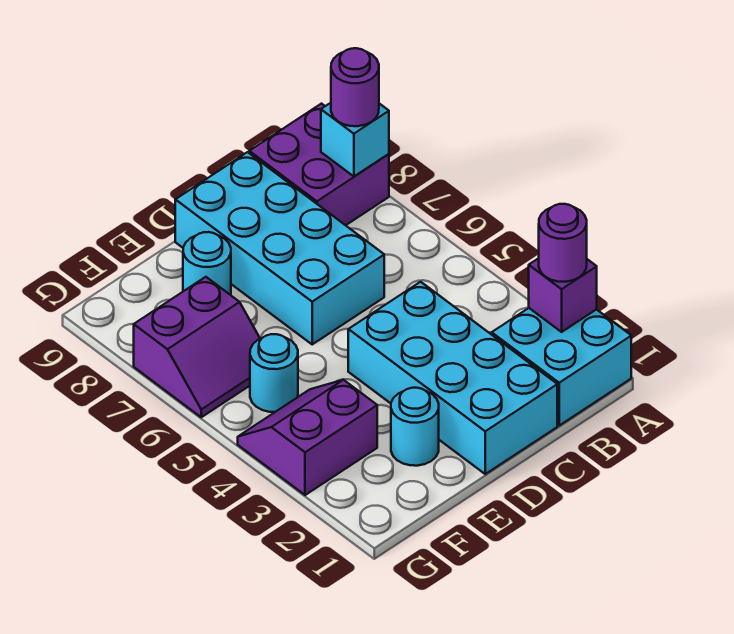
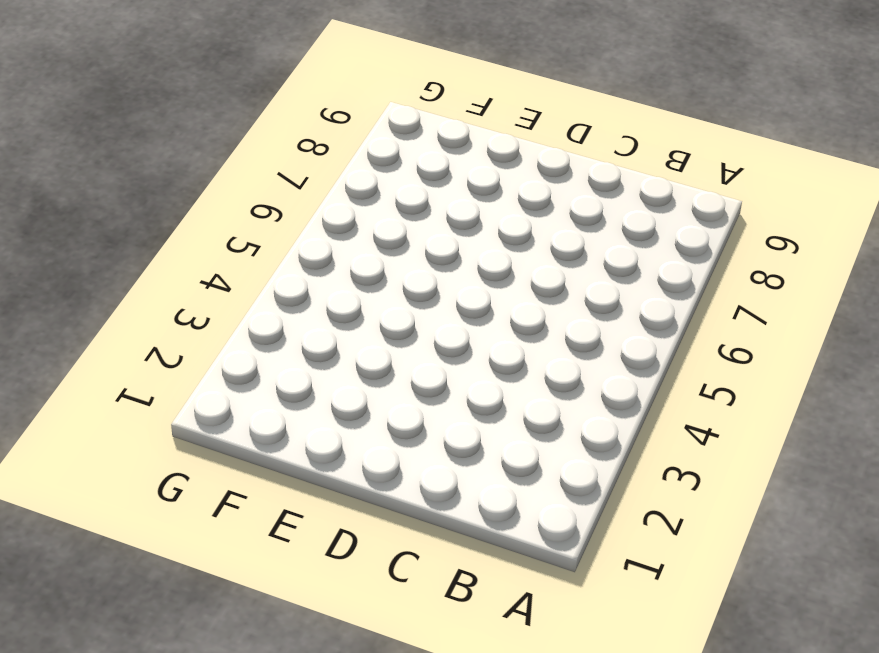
none -> cyan brick A1:B2 level 1
none -> purple brick A8:B9 level 1
none -> cyan brick C1:D4 level 1

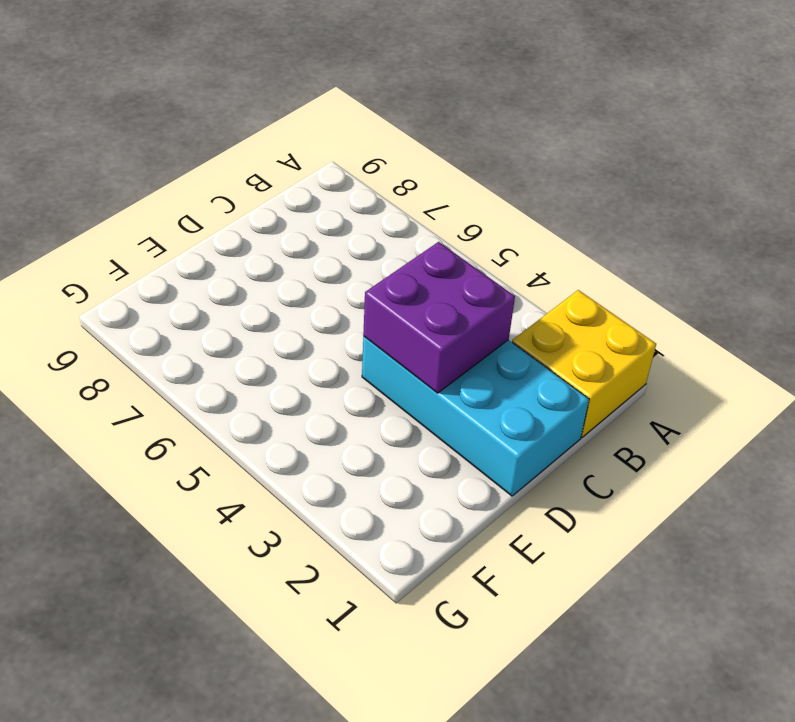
yellow brick A1:B2 level 1 -> cyan brick A1:B2 level 1
purple brick C3:D4 level 2 -> purple brick A8:B9 level 1
none -> cyan brick C6:D9 level 1
none -> cyan round brick E2 level 1
none -> cyan round brick E8 level 1

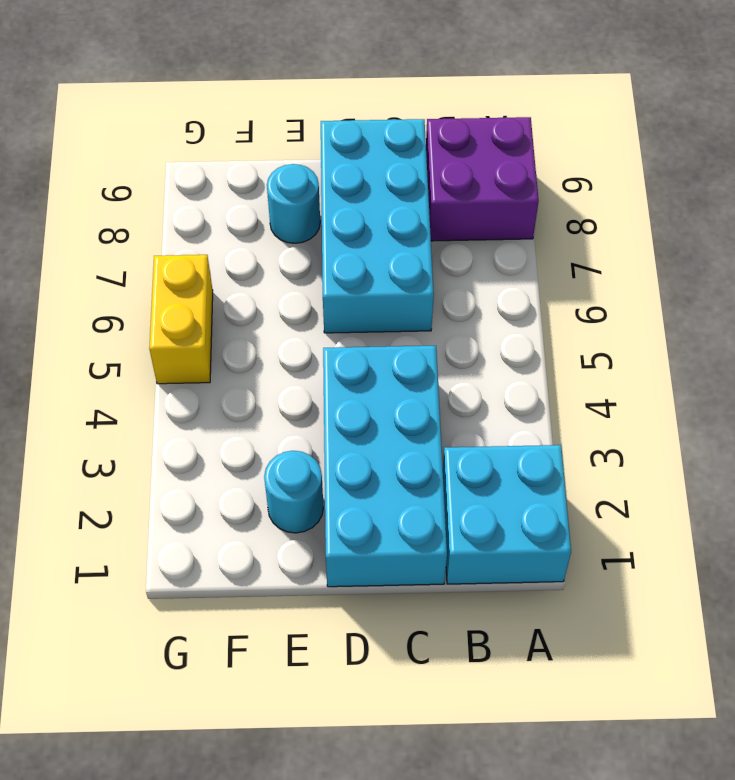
yellow brick G5:G6 level 1 -> purple slope F6:G7 level 1 top 7
none -> purple slope F3:G4 level 1 top 3
none -> cyan round brick F5 level 1
none -> purple brick A2 level 2

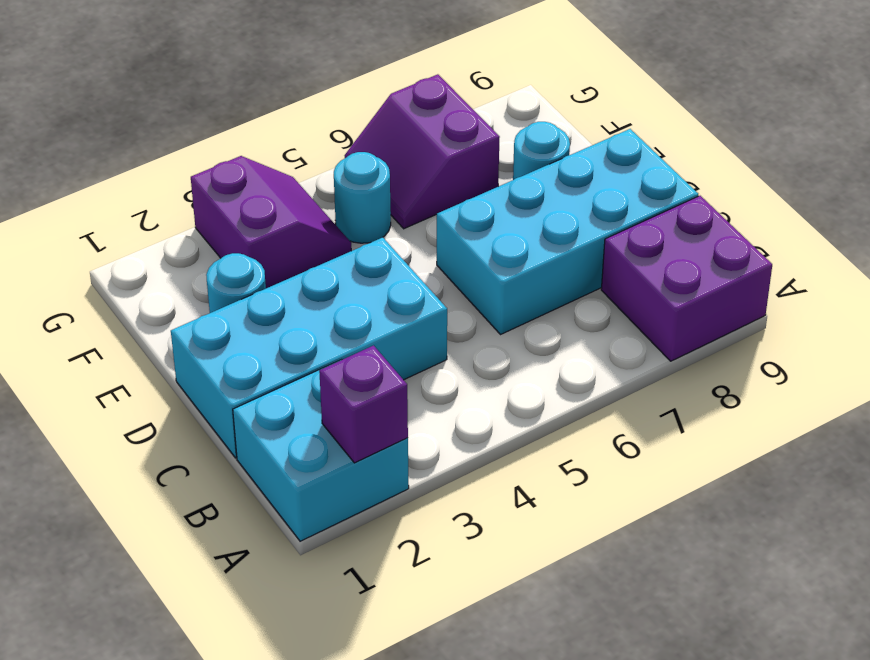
none -> cyan brick A8 level 2
none -> purple round brick A2 level 3
none -> purple round brick A8 level 3

